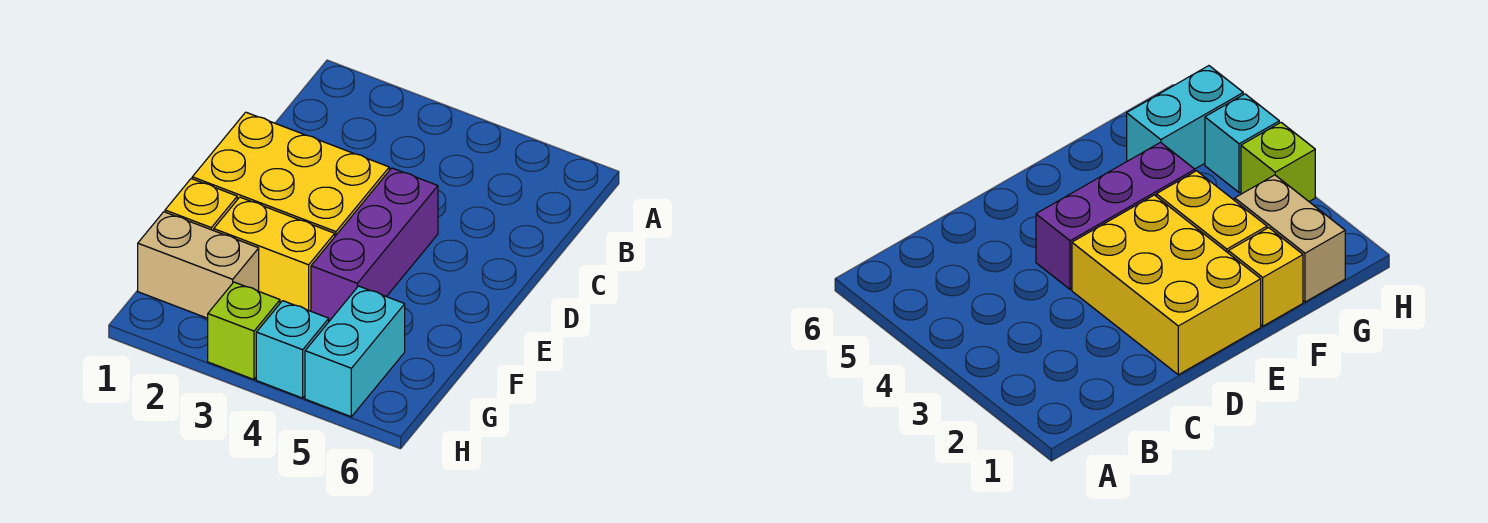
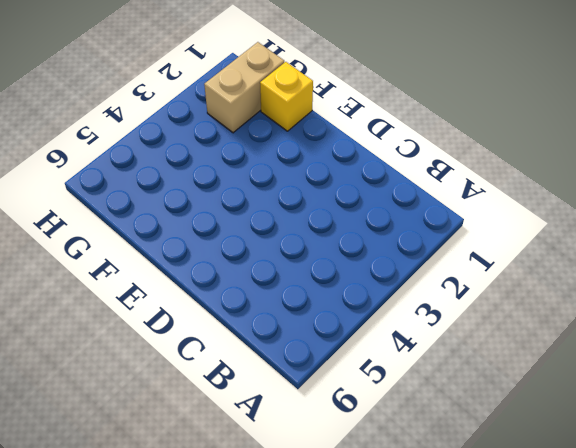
none -> yellow brick D1:E3 level 1
none -> purple brick D4:F4 level 1

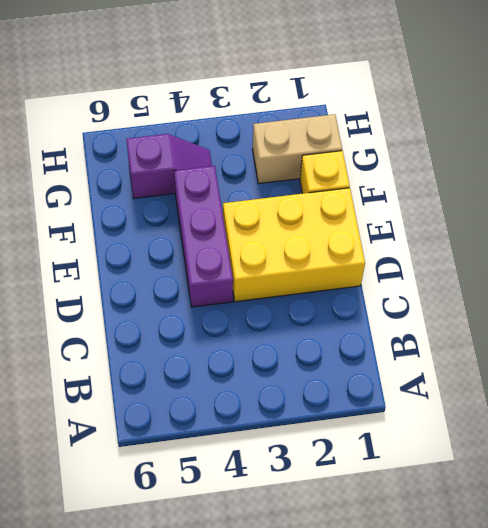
purple slope G4:G5 level 1 top 5 -> cyan brick G5:H5 level 1
none -> yellow brick F2:F3 level 1
none -> lime brick H3 level 1

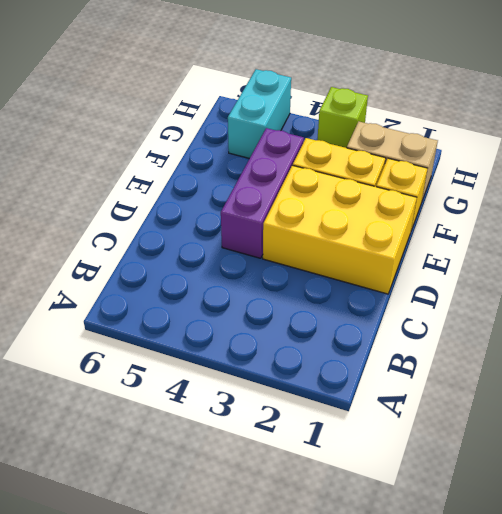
none -> cyan brick H4 level 1

